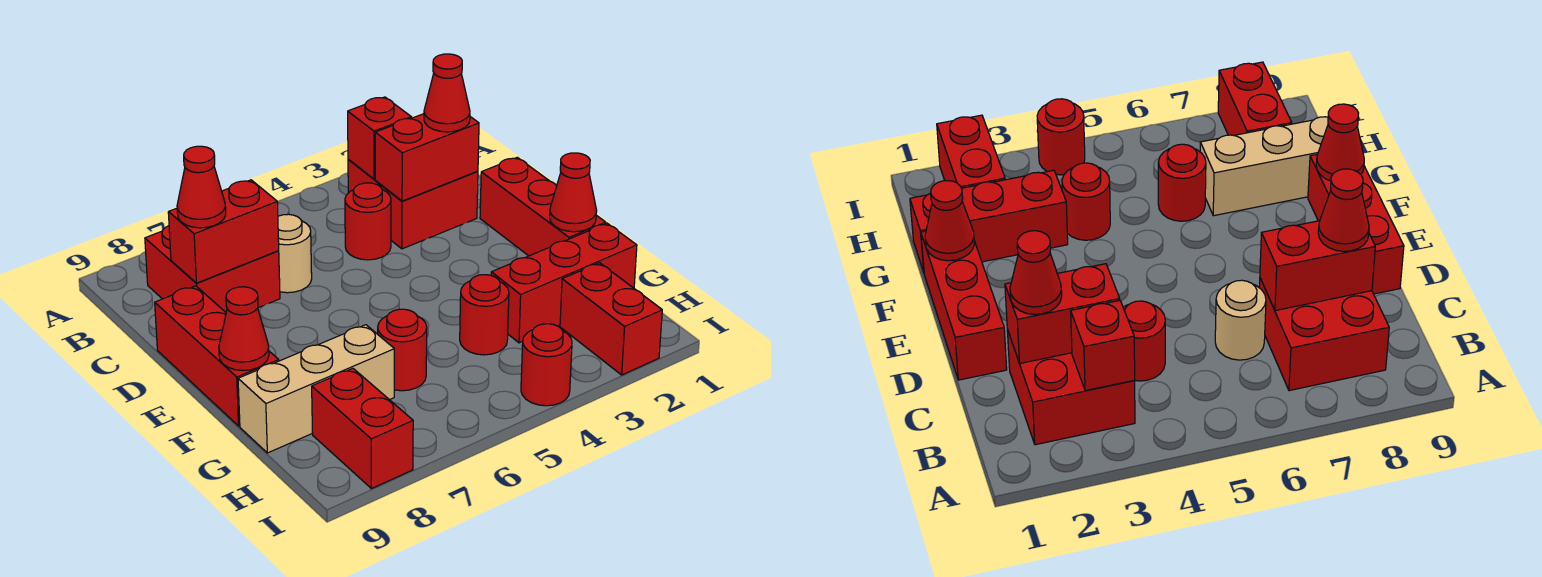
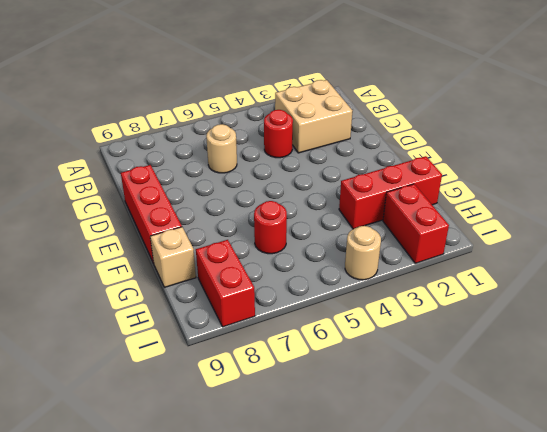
tan brick B2:C3 level 1 -> red brick B2:C3 level 1
tan brick G9 level 1 -> tan brick G7:G9 level 1
tan round brick I4 level 1 -> red round brick I4 level 1
none -> red brick B7:C8 level 1
none -> red brick D1:F1 level 1
none -> red round brick G4 level 1

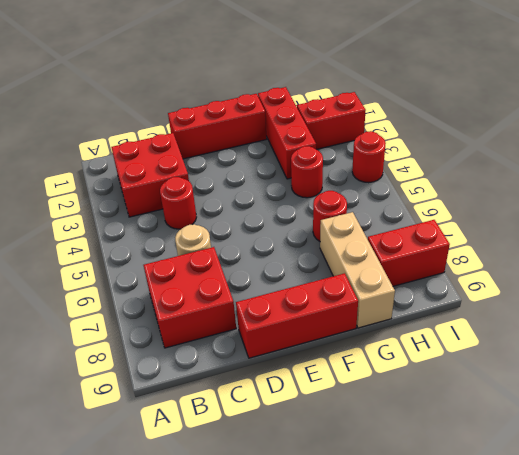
none -> red brick B3 level 2
none -> red brick C2:C3 level 2
none -> red brick C7:C8 level 2

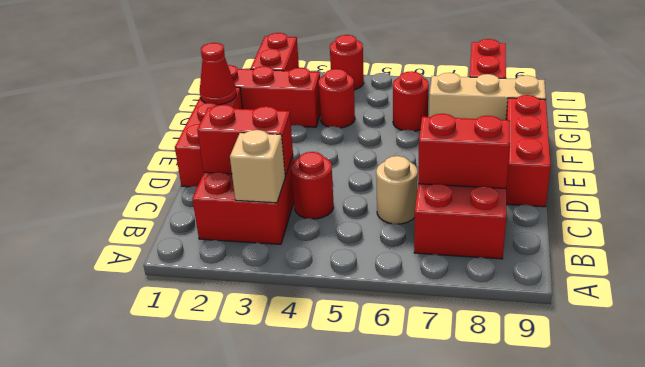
tan brick B3 level 2 -> red brick B3 level 2
none -> red cone F9 level 2
none -> red cone C2 level 3
none -> red cone C8 level 3

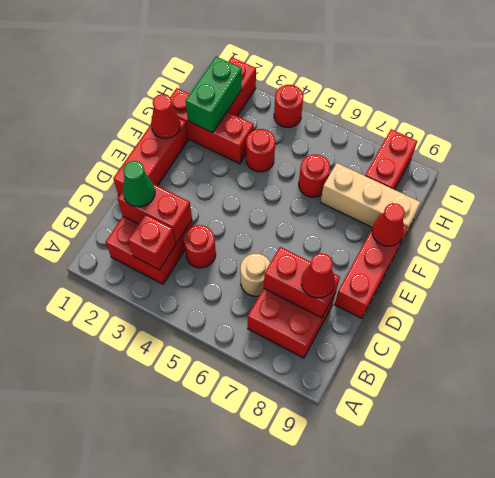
green cone C2 level 3 -> red cone C2 level 3
green brick G2:H2 level 2 -> none

